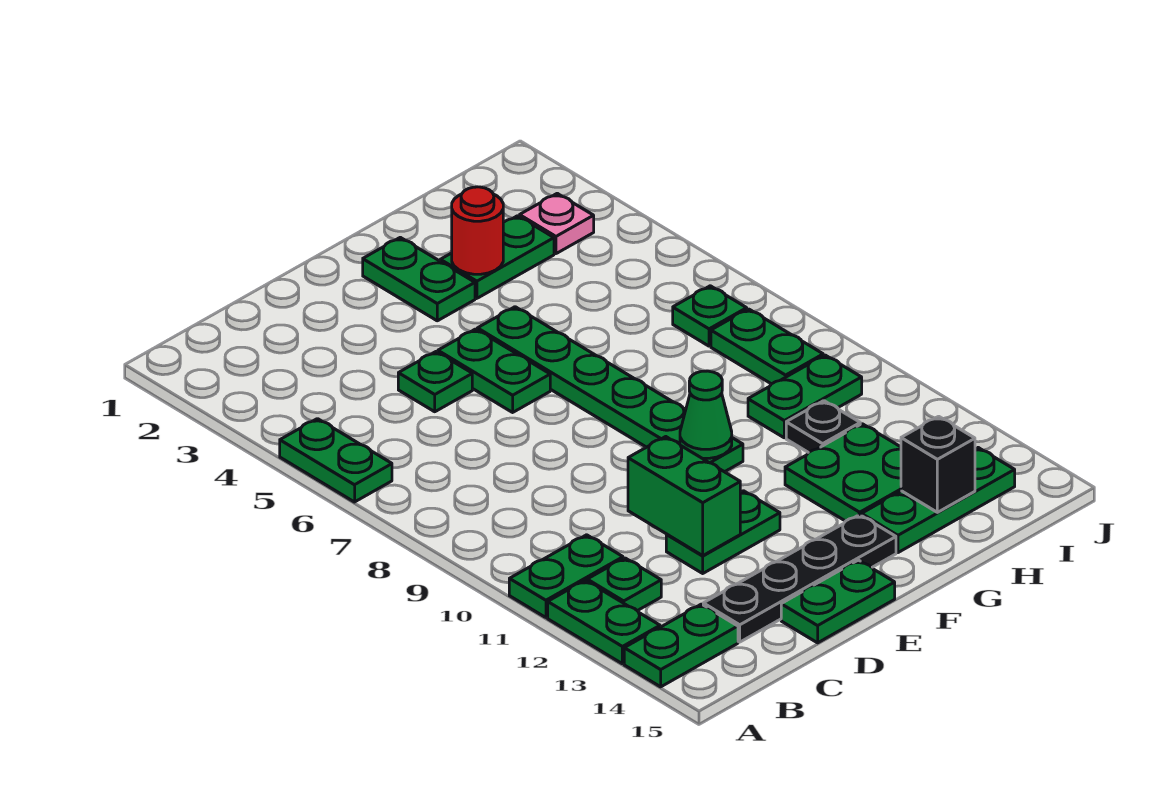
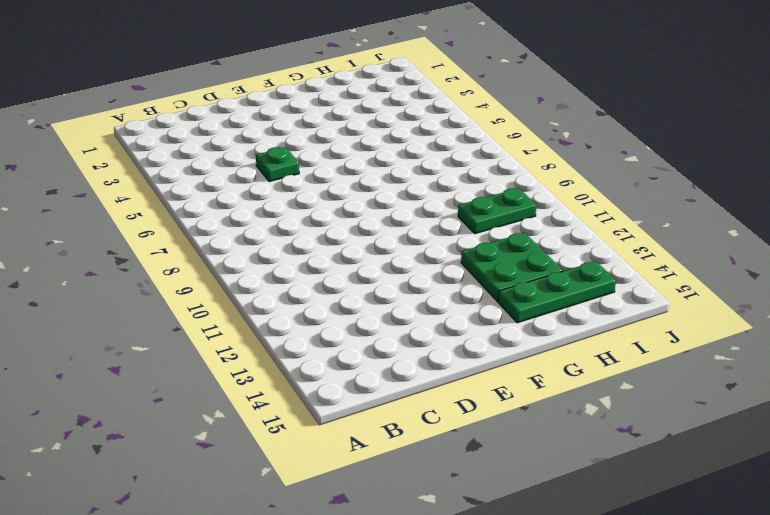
none -> green plate A5:A6 level 1
none -> green plate A11:B11 level 1
none -> green plate A12:A13 level 1

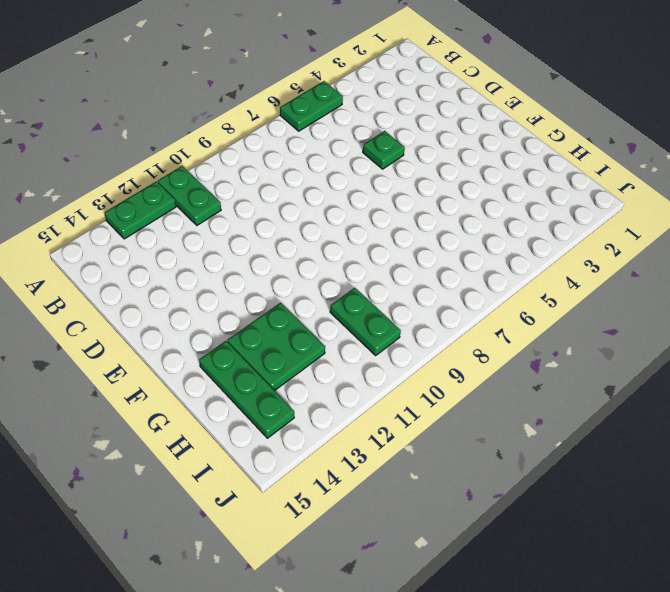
none -> green plate A14:B14 level 1
none -> green plate B12 level 1
none -> black plate C14:F14 level 1

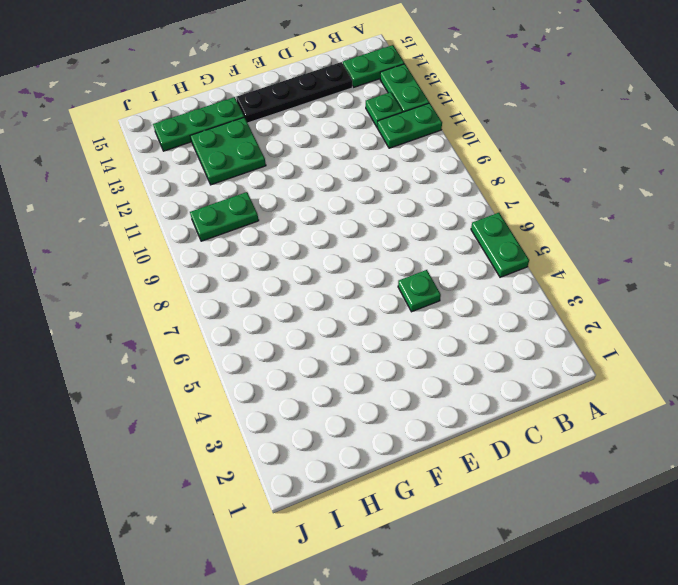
none -> green plate D12:E12 level 1
none -> green plate D15:E15 level 1
none -> green plate E5:E6 level 1

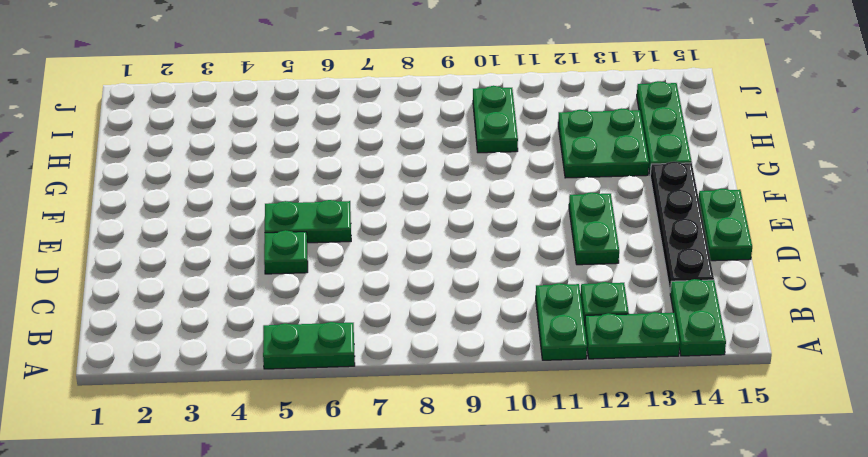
none -> green plate F2:F3 level 1
none -> green plate F5:F10 level 1
none -> green plate G3:H3 level 1

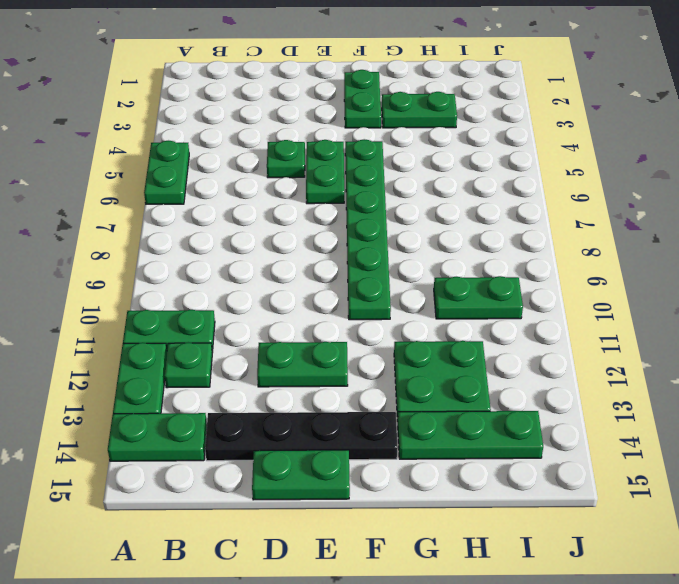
none -> black plate H11 level 1
none -> pink plate I3 level 1
none -> green plate I7 level 1

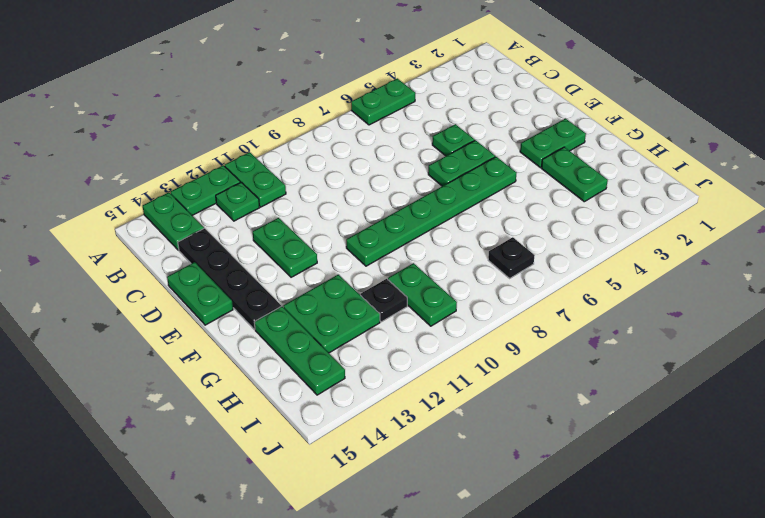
black plate I7 level 1 -> green plate I7 level 1
none -> pink plate I3 level 1
none -> green plate I8:I9 level 1
none -> green brick D11:D12 level 2

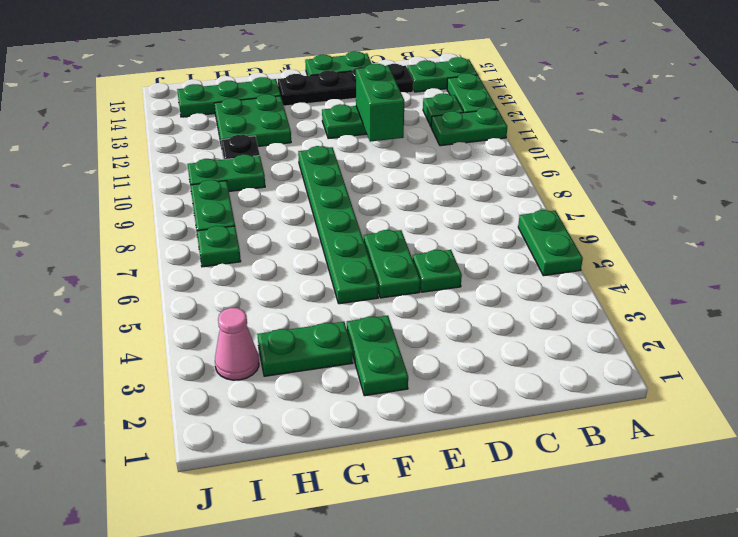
pink cone I3 level 1 -> pink plate I3 level 1
none -> green cone F10 level 2
none -> red round brick G3 level 2
none -> black brick H14 level 2

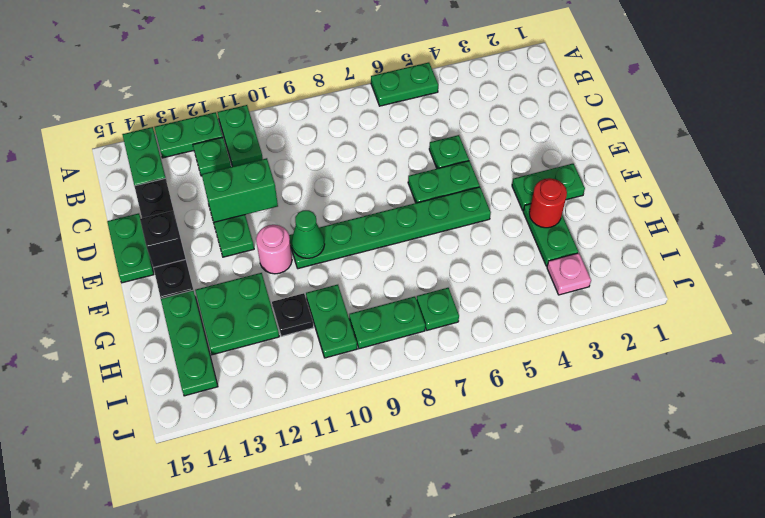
black brick E14 level 2 -> black brick H14 level 2
pink round brick F11 level 1 -> none

